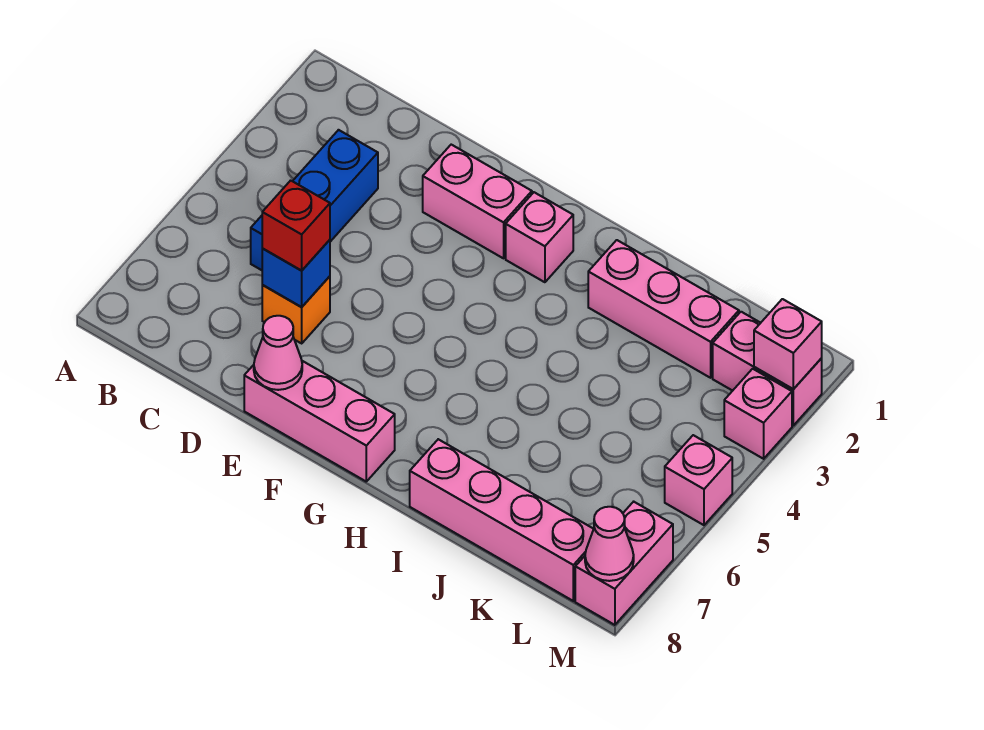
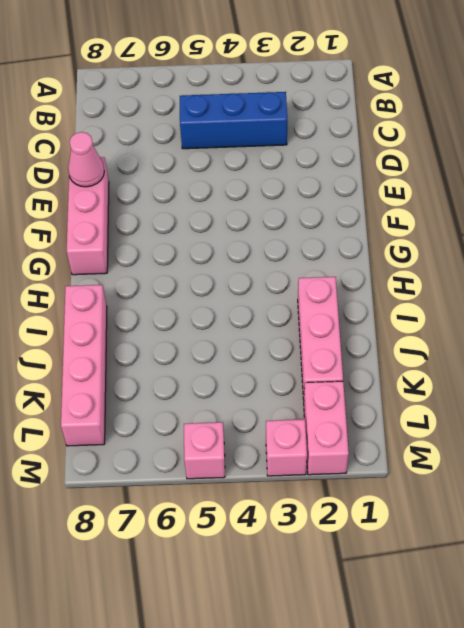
none -> orange brick D6 level 1
none -> pink brick E2:F2 level 1
none -> pink brick G2 level 1

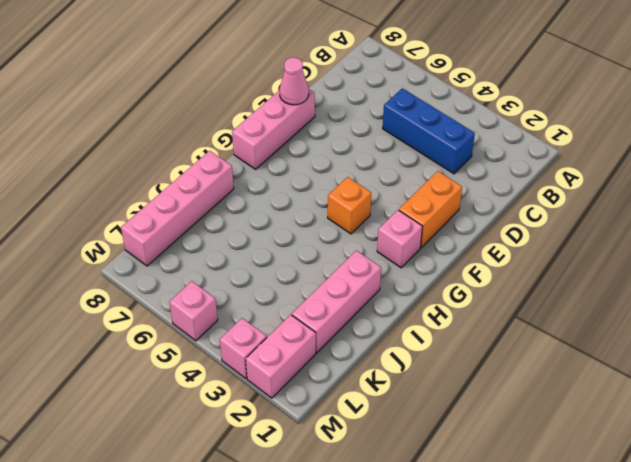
orange brick E2:F2 level 1 -> pink brick E2:F2 level 1
orange brick G4 level 1 -> orange brick D6 level 1
none -> pink brick M7:M8 level 1
none -> blue brick D6 level 2
none -> pink brick M2 level 2

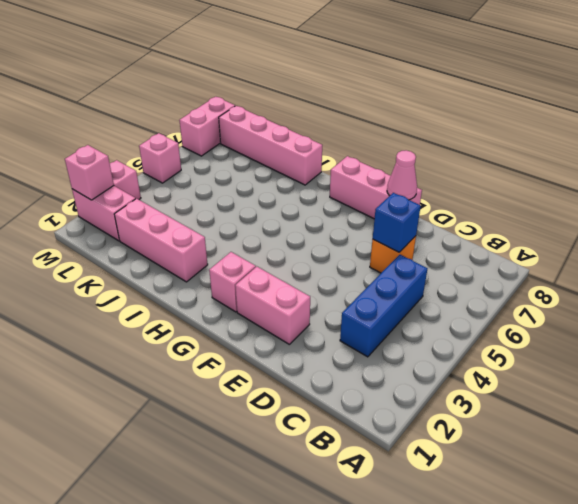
none -> pink cone M8 level 2
none -> red brick D6 level 3

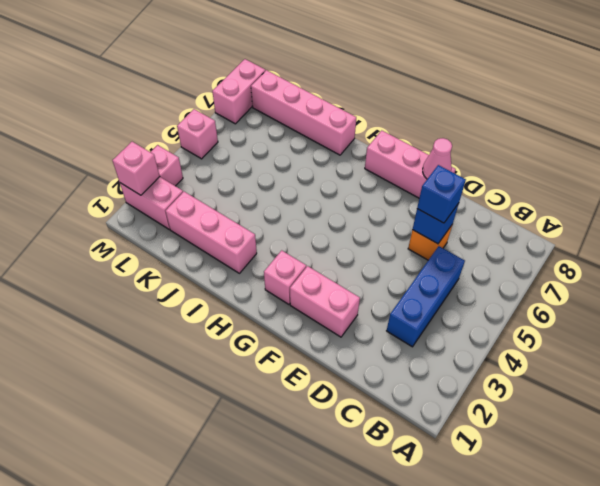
blue brick D6 level 3 -> red brick D6 level 3
none -> pink cone M8 level 2

